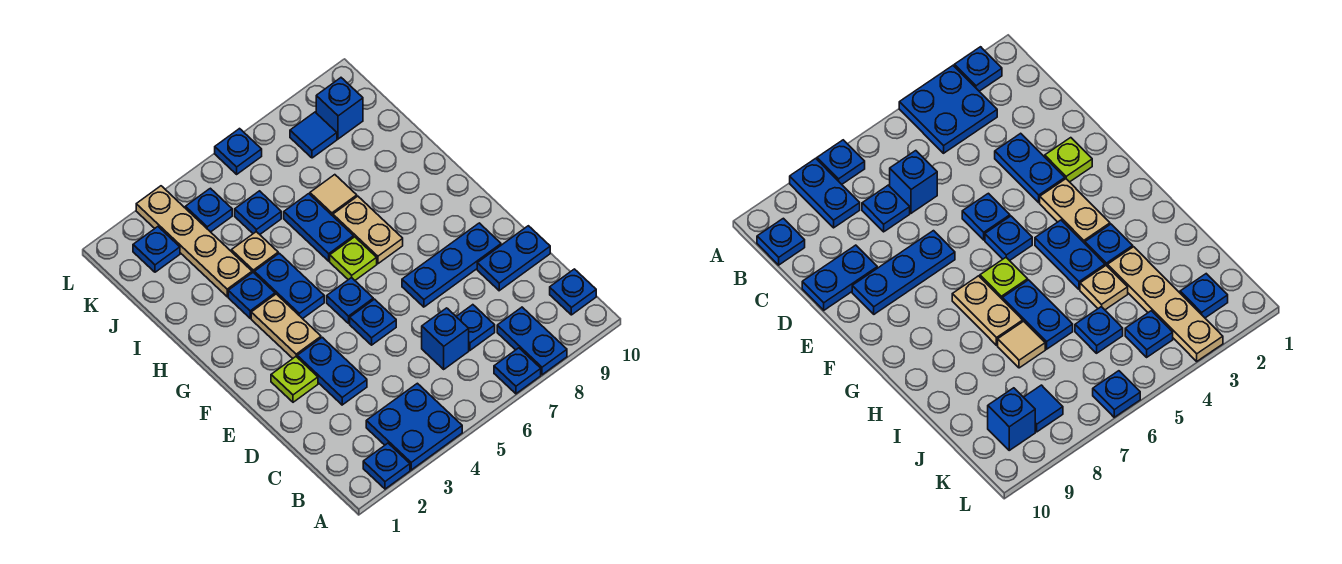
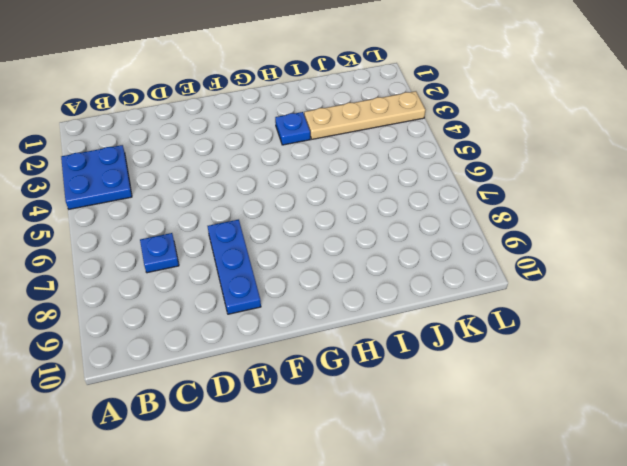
none -> blue plate A2 level 1
none -> blue plate A7 level 1
none -> blue plate A8:B8 level 1

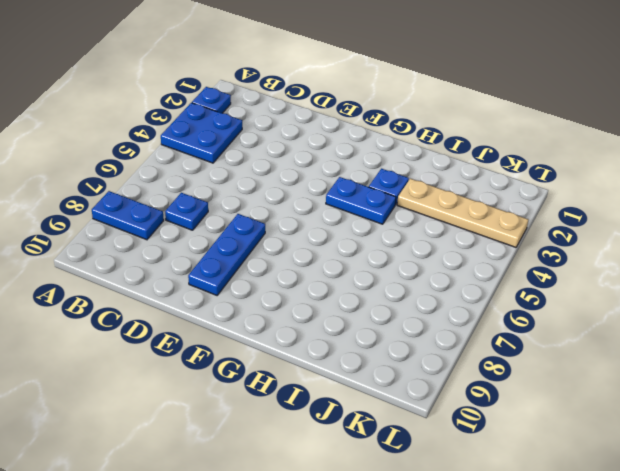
none -> blue plate A7 level 1
none -> blue plate B10 level 1
none -> blue brick C6 level 1

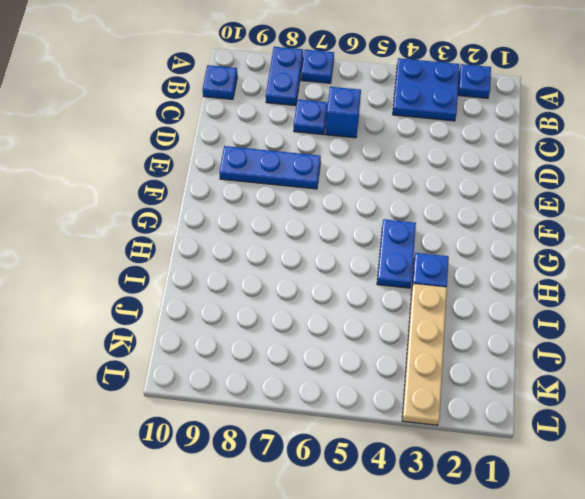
none -> blue plate D3:E3 level 1
none -> blue plate D9:D10 level 1
none -> lime plate E2 level 1

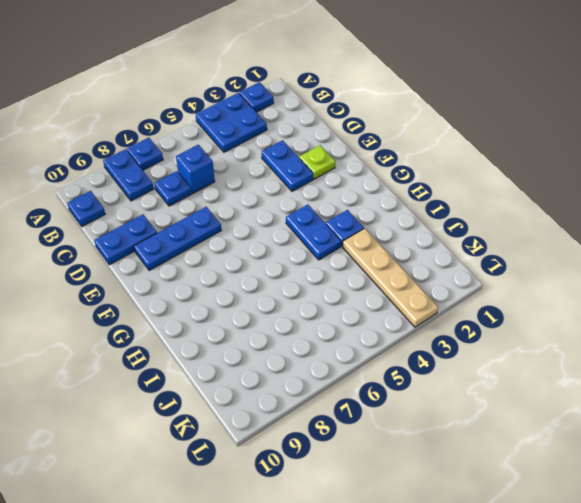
none -> blue plate E5 level 1
none -> tan plate F3:G3 level 1
none -> blue plate F5 level 1

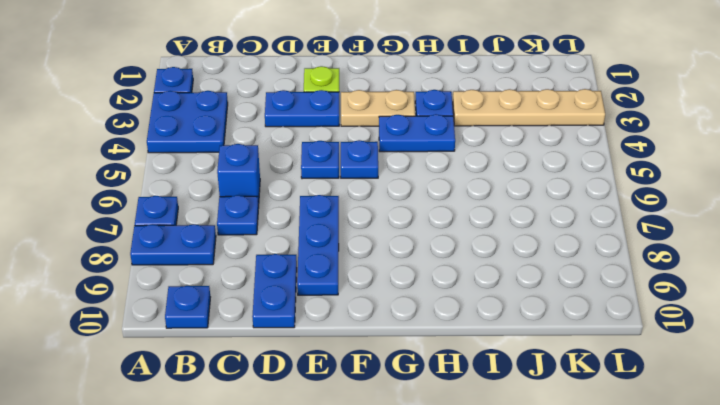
none -> lime plate G6 level 1
none -> tan plate G7:H7 level 1
none -> blue plate H6:I6 level 1

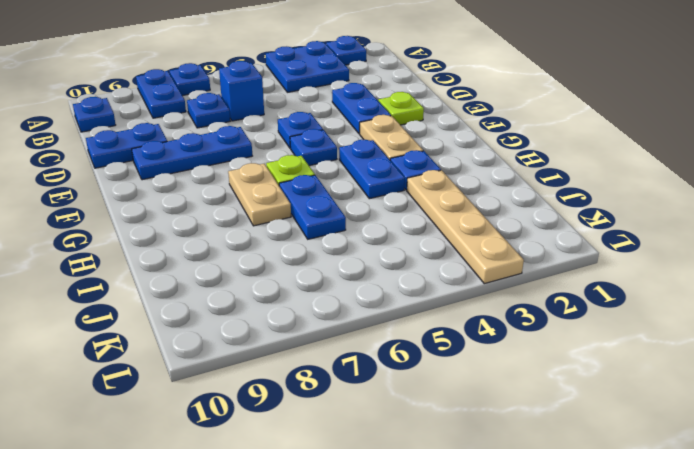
none -> tan plate I4 level 1
none -> tan tile I7 level 1
none -> blue plate J5 level 1

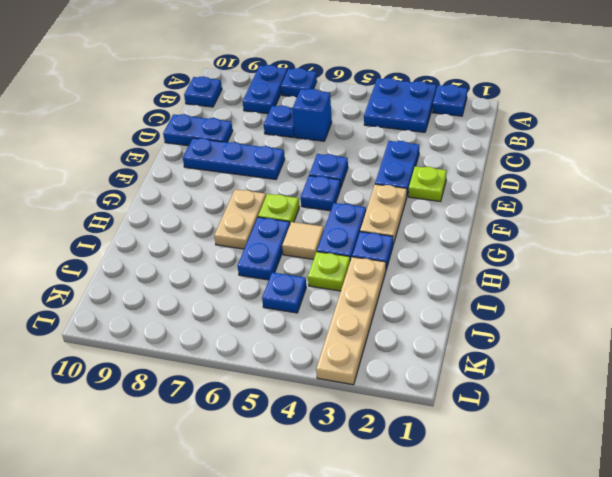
tan tile H5 level 1 -> tan tile I7 level 1
lime plate I4 level 1 -> tan plate I4 level 1
none -> blue plate K2 level 1
none -> blue plate K4 level 1
none -> blue tile K8 level 1

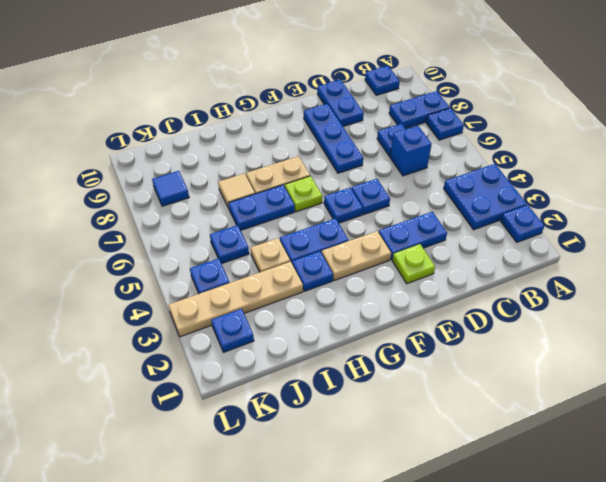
none -> blue brick K9 level 1
none -> blue plate L6 level 1

